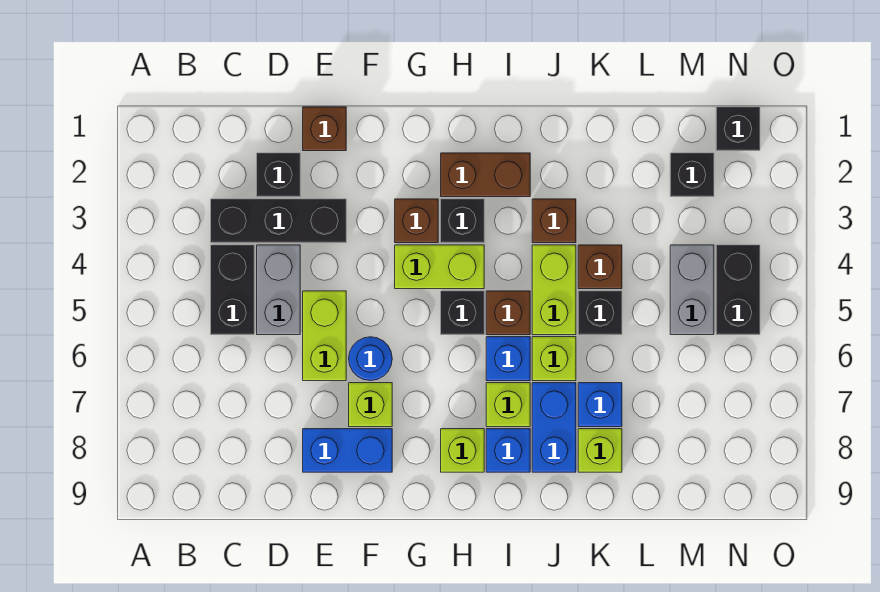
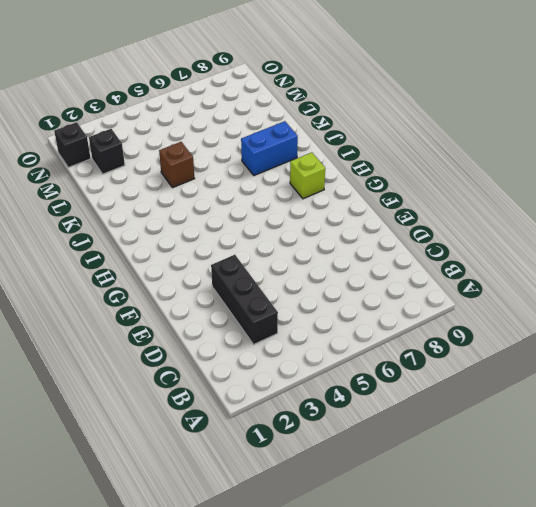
none -> black brick C4:C5 level 1
none -> black brick D2 level 1
none -> grey brick D4:D5 level 1
none -> brown brick E1 level 1

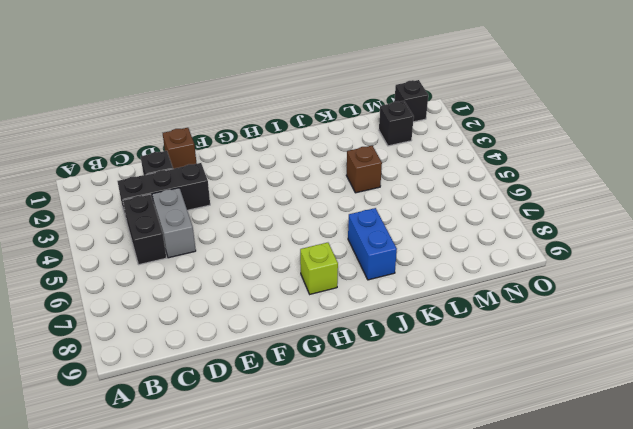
none -> lime brick E5:E6 level 1
none -> blue brick E8:F8 level 1
none -> blue round brick F6 level 1
none -> lime brick F7 level 1

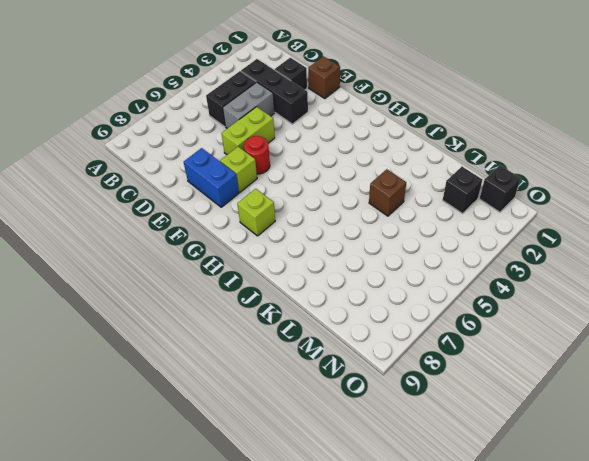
red round brick F6 level 1 -> blue round brick F6 level 1
none -> brown brick G3 level 1
none -> lime brick G4:H4 level 1
none -> brown brick H2:I2 level 1
none -> black brick H3 level 1

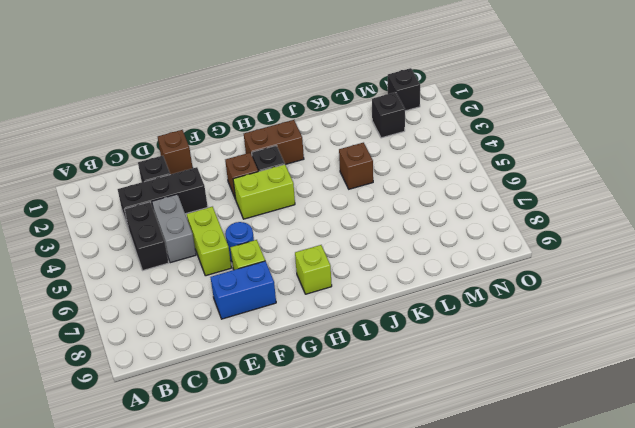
none -> black brick H5 level 1
none -> brown brick I5 level 1
none -> blue brick I6 level 1
none -> lime brick I7 level 1

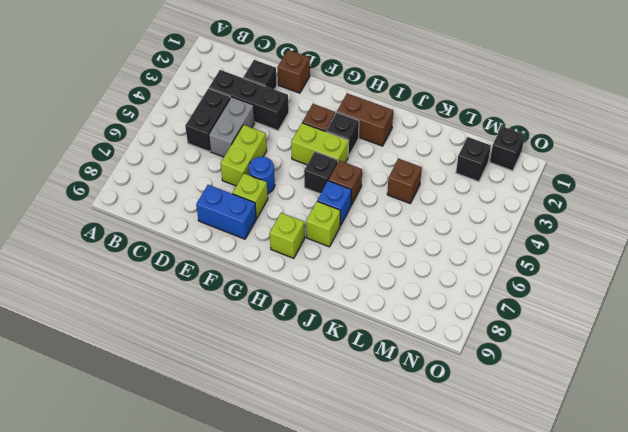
none -> blue brick I8 level 1
none -> brown brick J3 level 1
none -> lime brick J4:J5 level 1
none -> lime brick J6 level 1

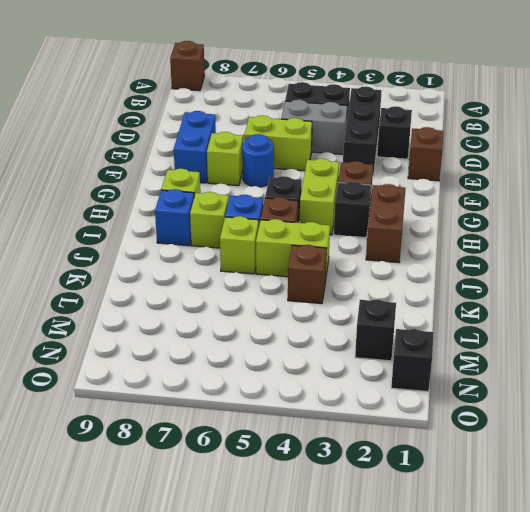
brown brick A9 level 1 -> brown brick J3 level 1
none -> blue brick J7:J8 level 1
none -> black brick K5 level 1
none -> blue brick K7 level 1
none -> lime brick K8 level 1

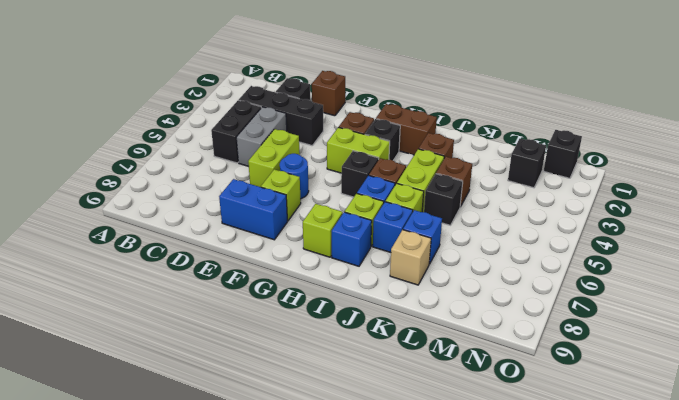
blue brick J7 level 1 -> blue brick J7:J8 level 1
tan brick K8 level 1 -> lime brick K8 level 1
none -> grey brick M4:M5 level 1
none -> black brick N4:N5 level 1

